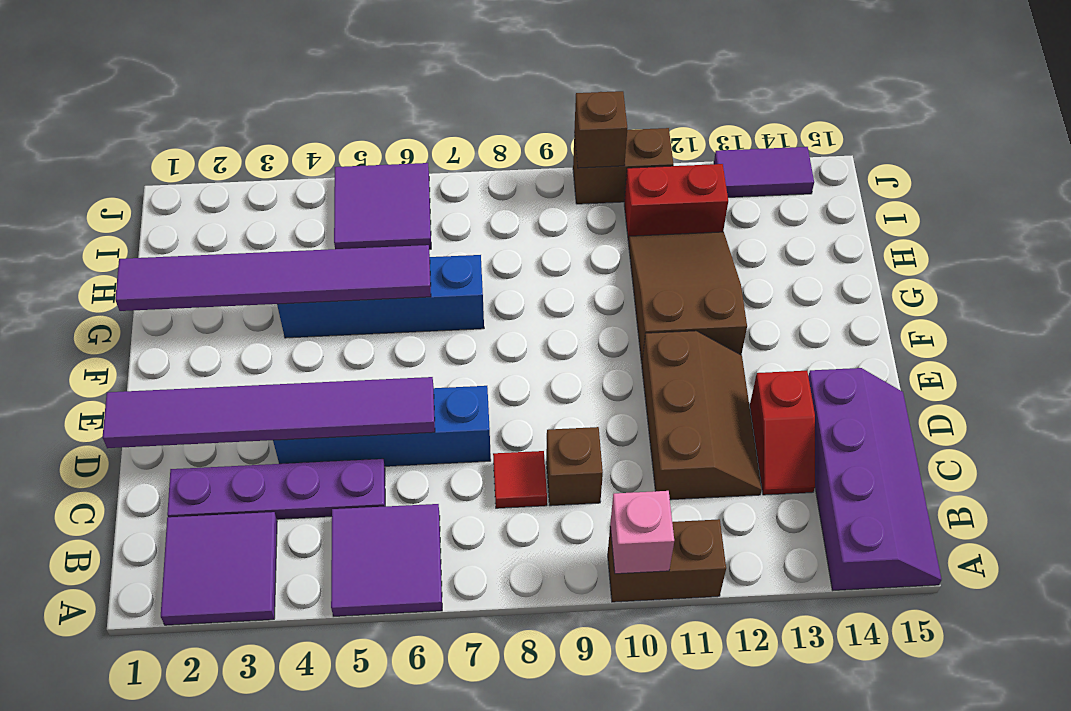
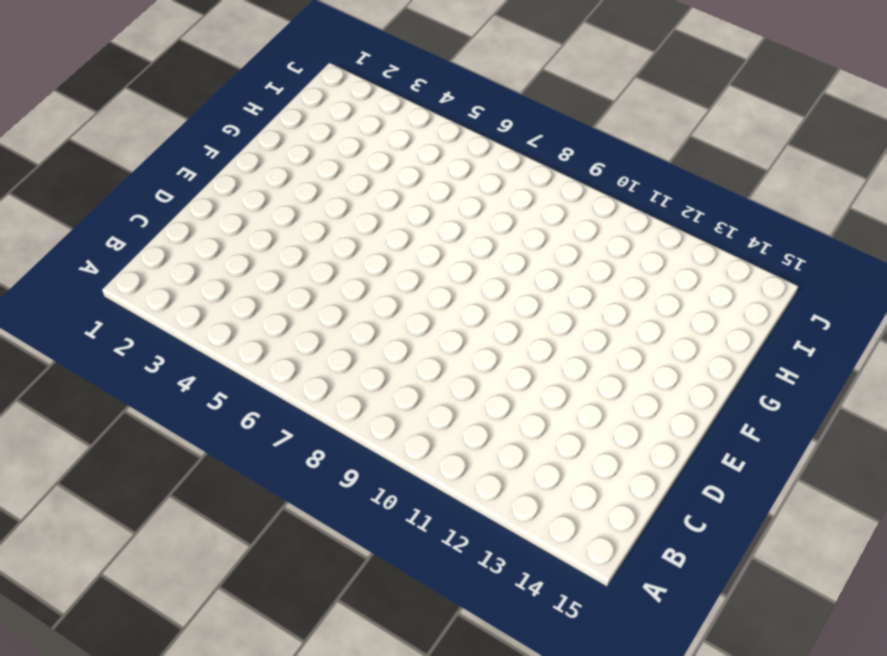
none -> purple tile A2:B3 level 1
none -> purple tile A5:B6 level 1
none -> brown brick A10:A11 level 1

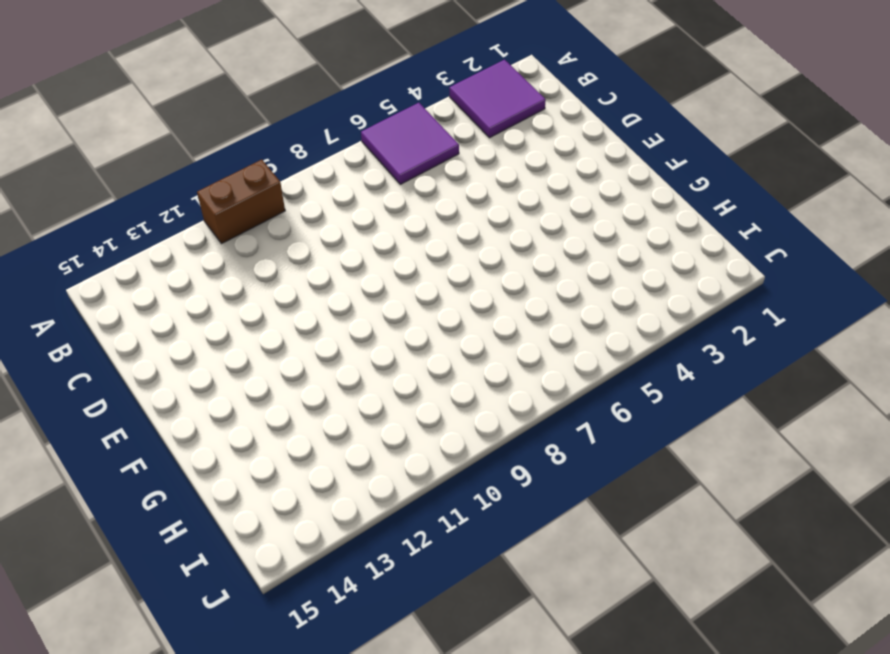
none -> purple slope A14:D15 level 1 top 14
none -> purple plate C2:C5 level 1
none -> red tile C8 level 1

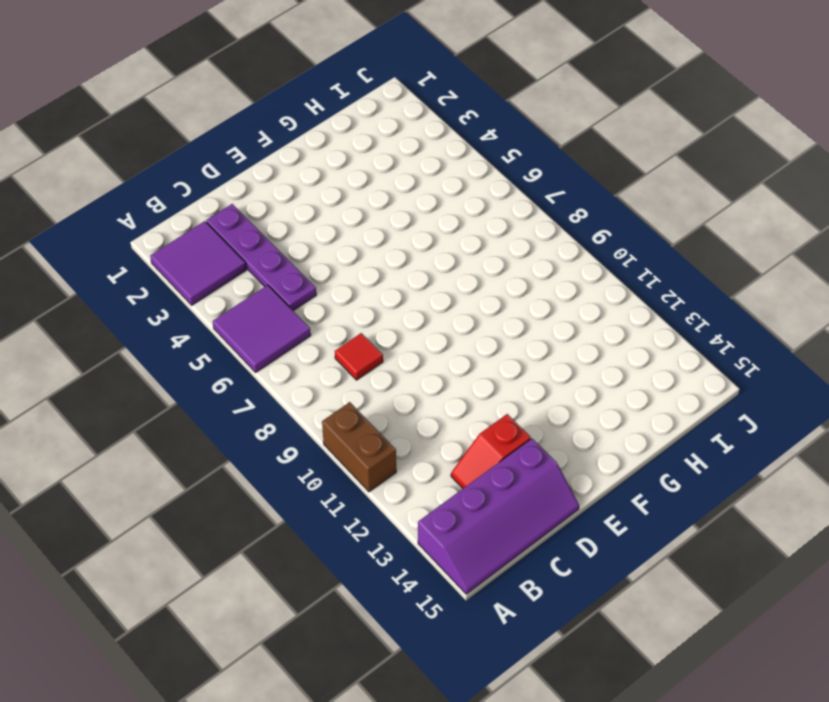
none -> brown brick C9 level 1
none -> brown slope C11:E12 level 1 top 11
none -> blue brick D4:D7 level 1

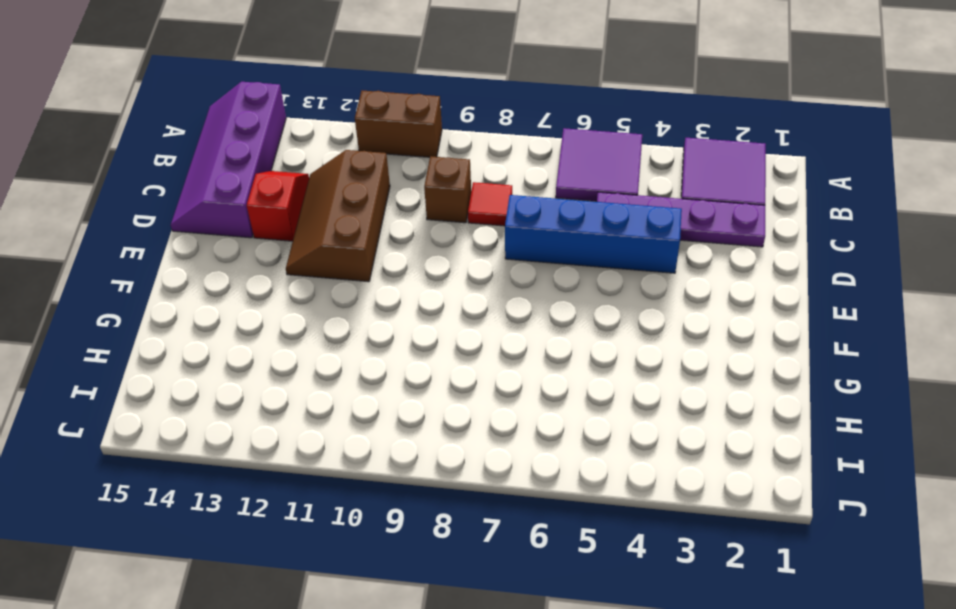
none -> brown slope F11:H12 level 1 top F
none -> blue brick G4:G7 level 1
none -> purple tile I5:J6 level 1

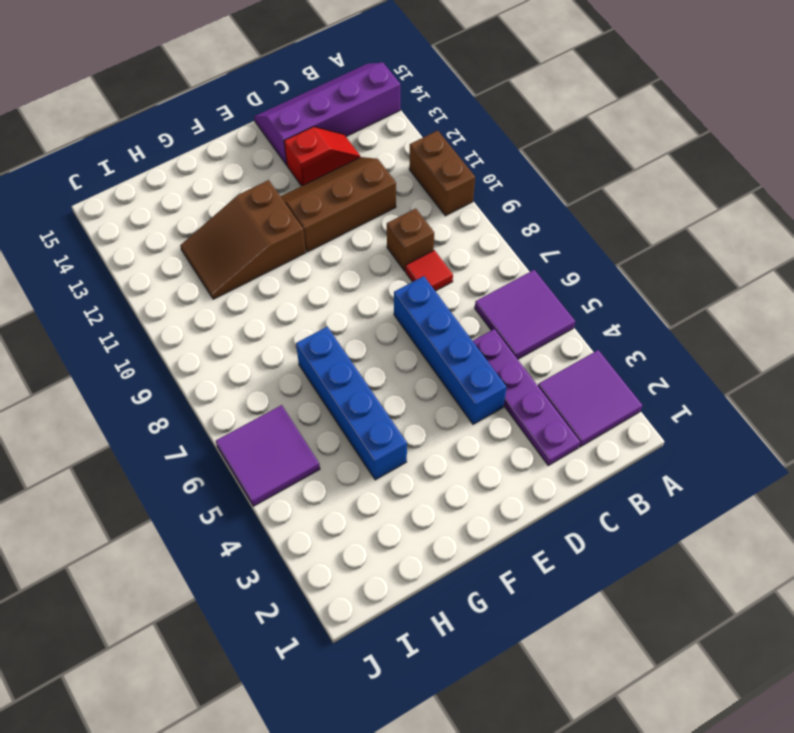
none -> red brick I11:I12 level 1
none -> brown brick J10:J11 level 1
none -> purple tile J13:J14 level 1

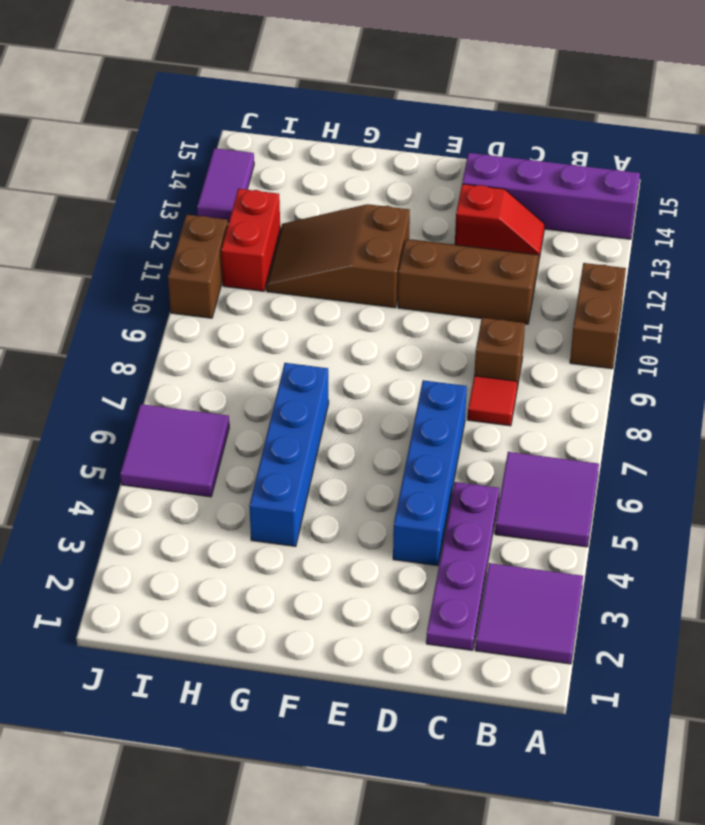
none -> pink brick A10 level 2
none -> purple tile D1:D6 level 2
none -> purple tile G1:G6 level 2

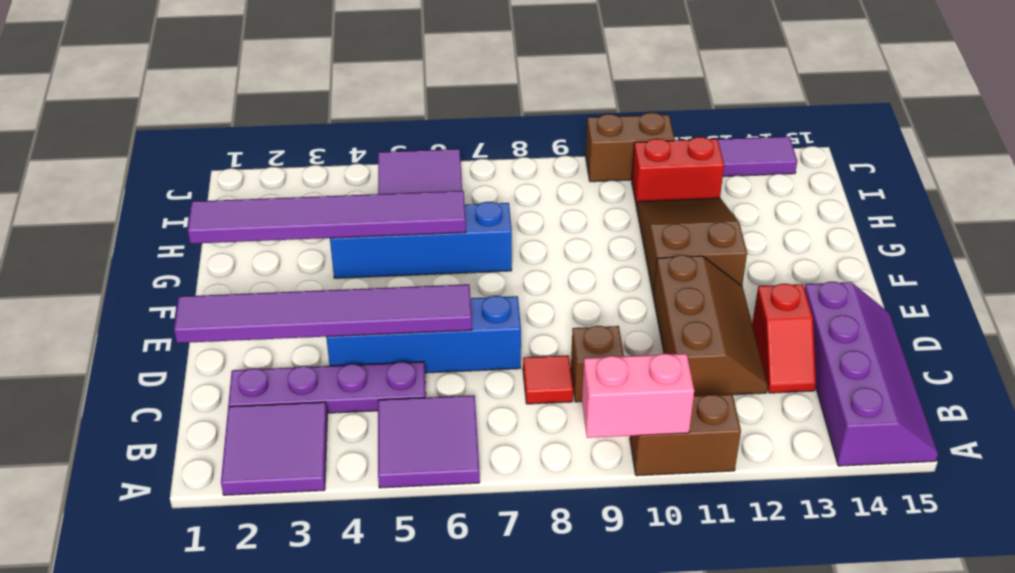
pink brick A9:A10 level 2 -> pink brick A10 level 2
none -> brown brick J10 level 2

